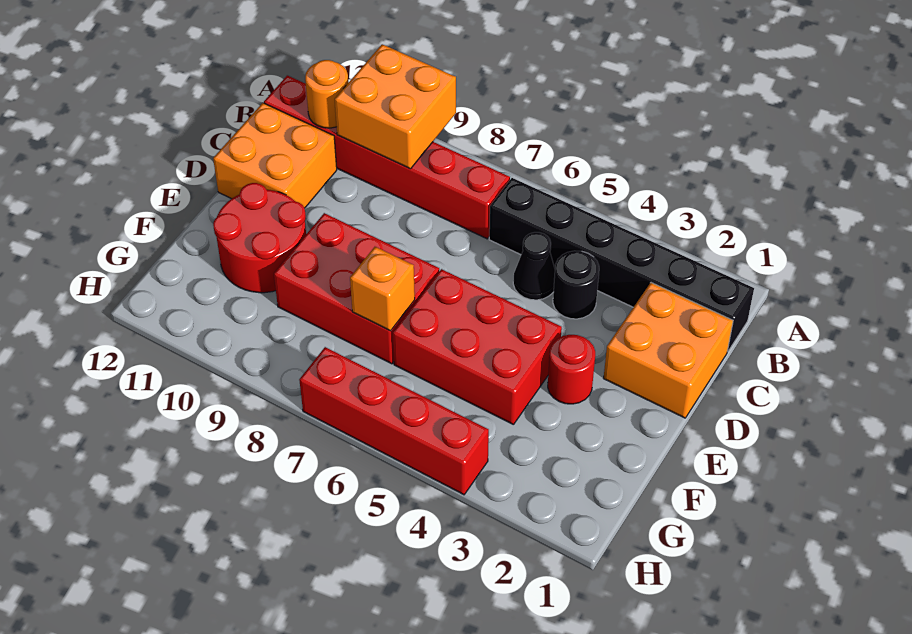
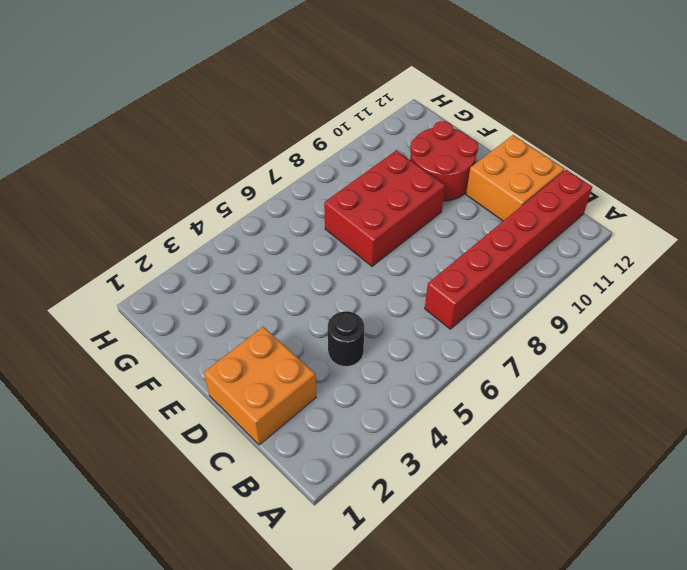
none -> black brick B1:B6 level 1
none -> black cone C5 level 1
none -> red round brick E3 level 1

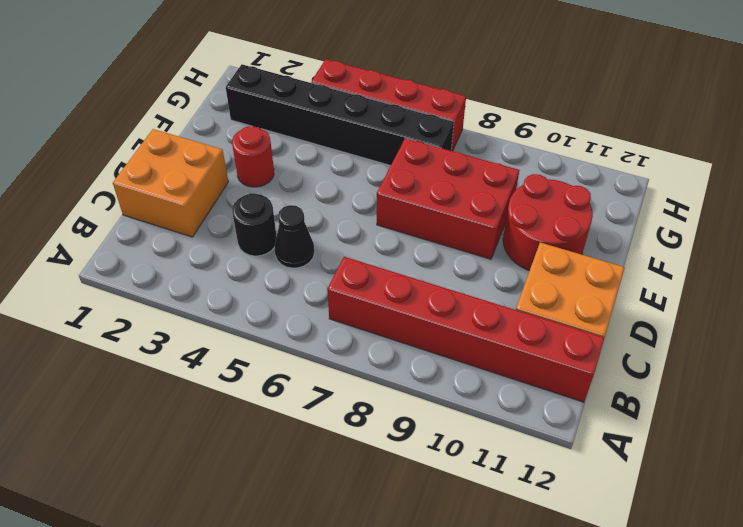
black brick G2:G7 level 1 -> black brick B1:B6 level 1
none -> red brick E4:F6 level 1
none -> orange brick A9:B10 level 2
none -> orange round brick B11 level 2

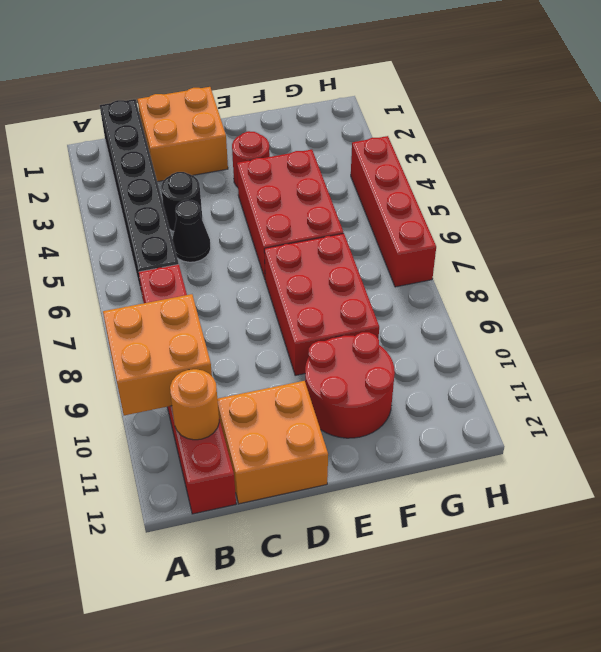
none -> orange brick F7 level 2

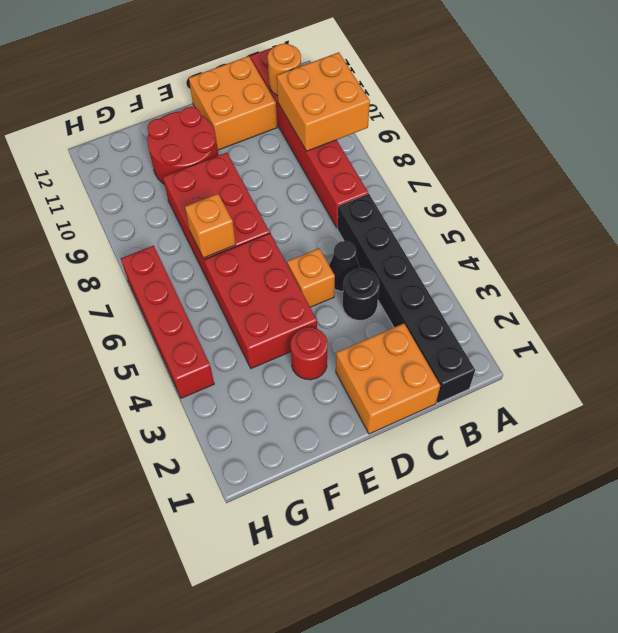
orange brick D5 level 1 -> none

